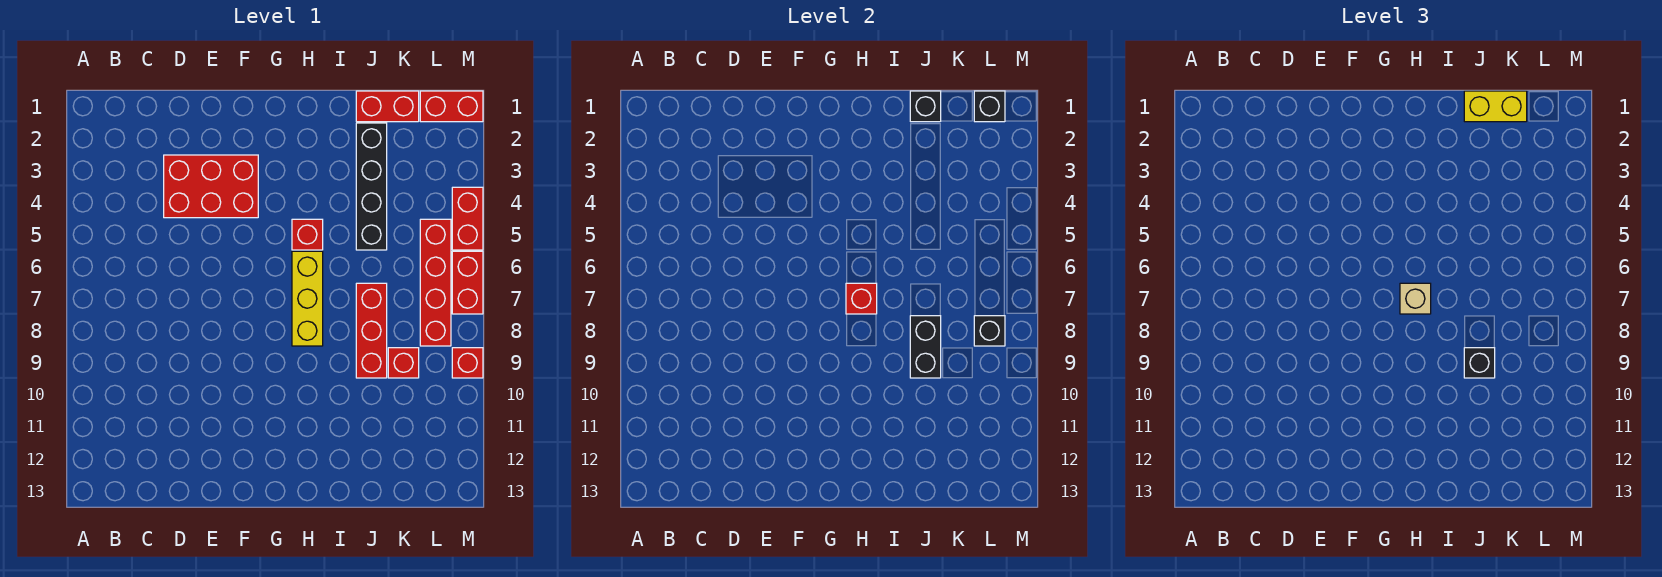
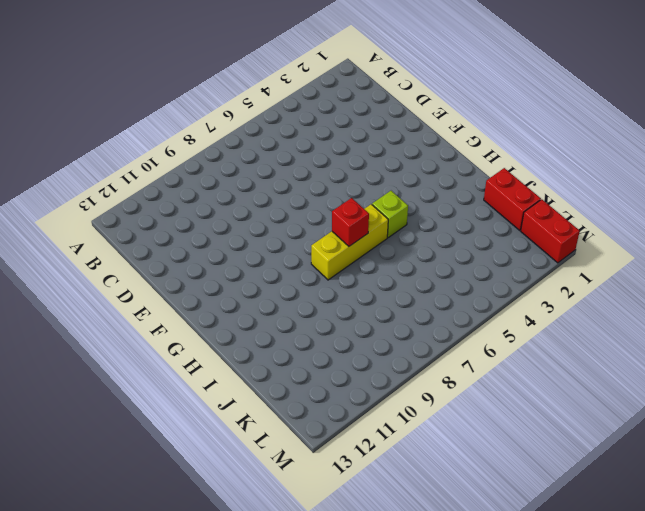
lime brick H5 level 1 -> red brick H5 level 1
none -> red brick D3:F4 level 1
none -> black brick J2:J5 level 1
none -> red brick J7:J9 level 1

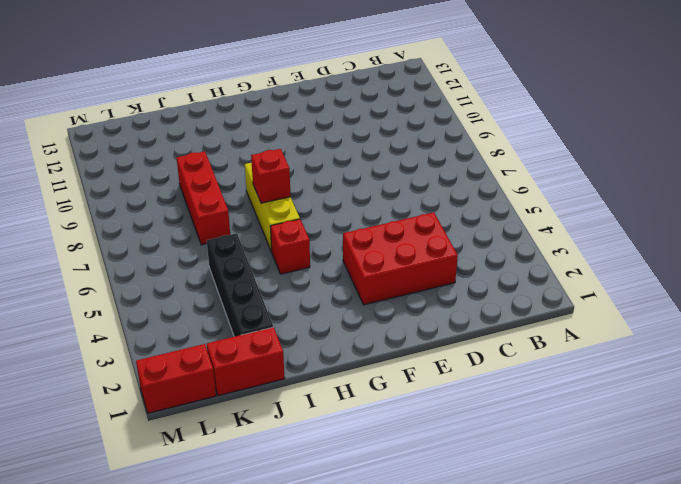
none -> red brick K9 level 1
none -> red brick L5:L8 level 1
none -> red brick M4:M5 level 1

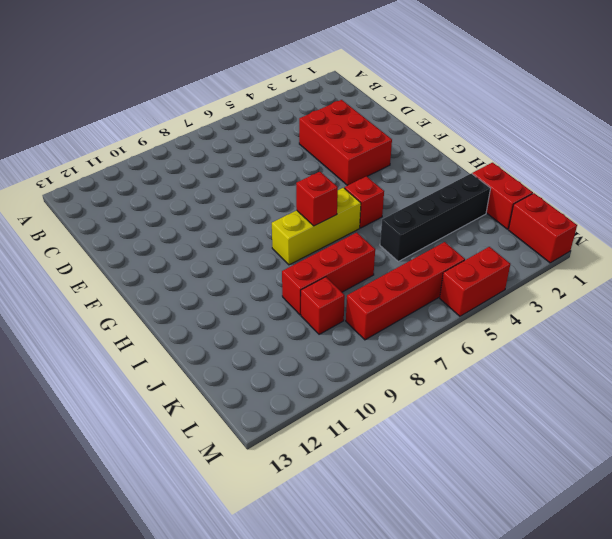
none -> red brick M6:M7 level 1
none -> red brick M9 level 1
none -> black brick J1 level 2

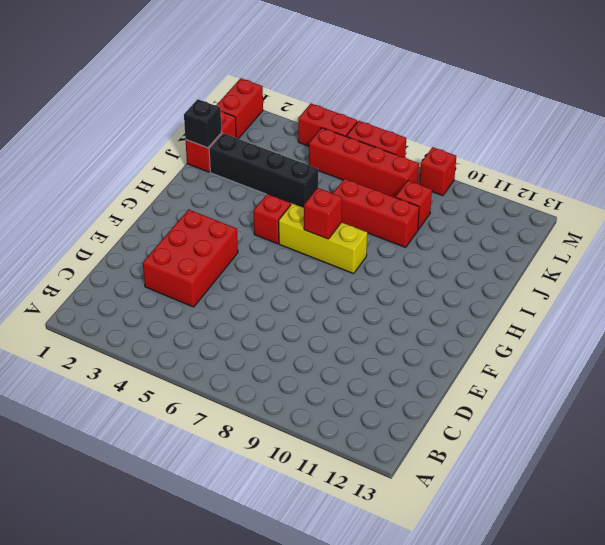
none -> black brick J8:J9 level 2
none -> black brick L1 level 2
none -> black brick L8 level 2

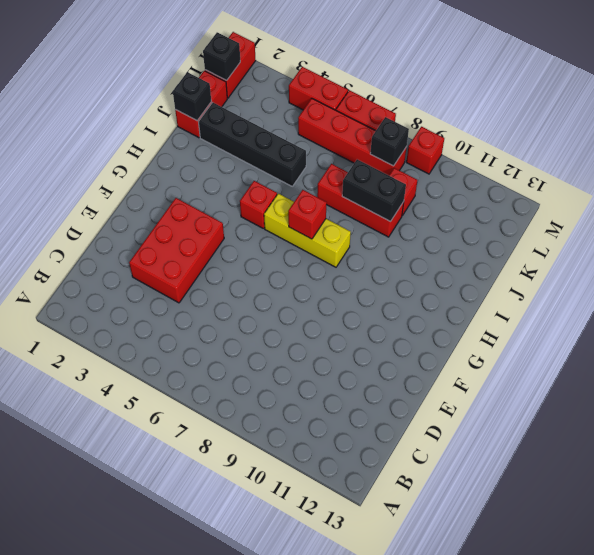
none -> tan brick H7 level 3
none -> yellow brick J1:K1 level 3
none -> black brick J9 level 3

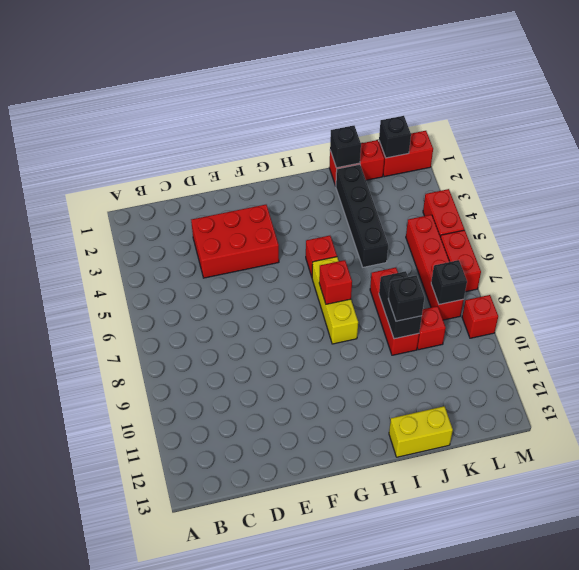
yellow brick I13:J13 level 1 -> yellow brick J1:K1 level 3
none -> tan brick H7 level 3

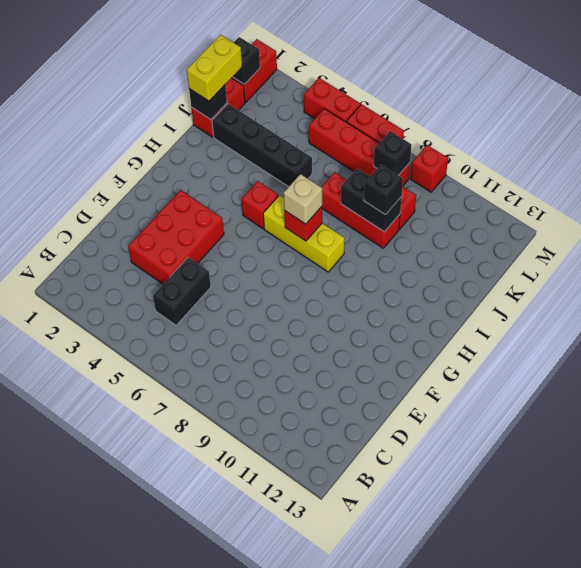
black brick C5:D5 level 1 -> none

